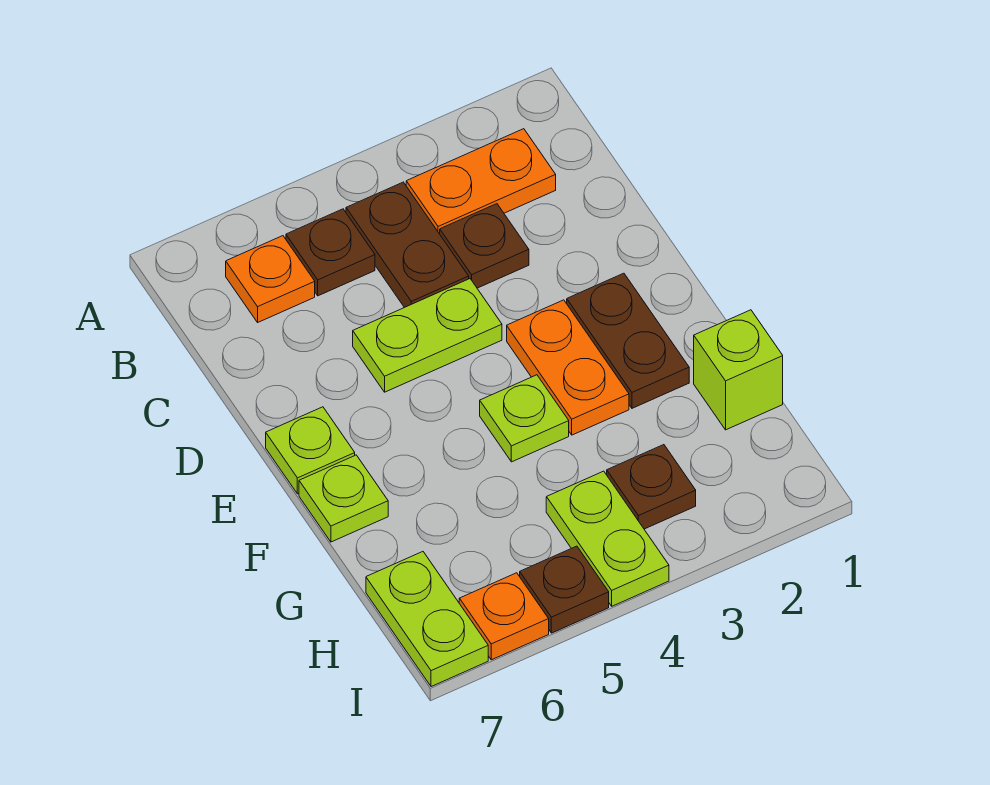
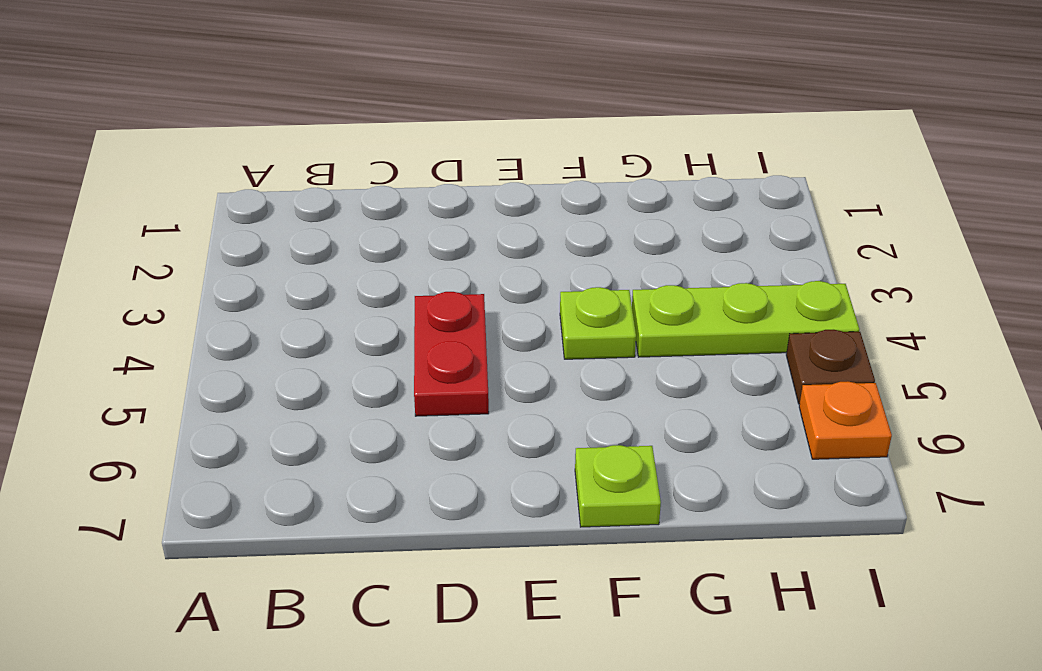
red plate D4:D5 level 1 -> lime plate D4:D5 level 1
lime plate G4:I4 level 1 -> lime plate H4:I4 level 1
none -> orange plate B2:B3 level 1
none -> brown plate B4:C4 level 1
none -> brown plate B5 level 1

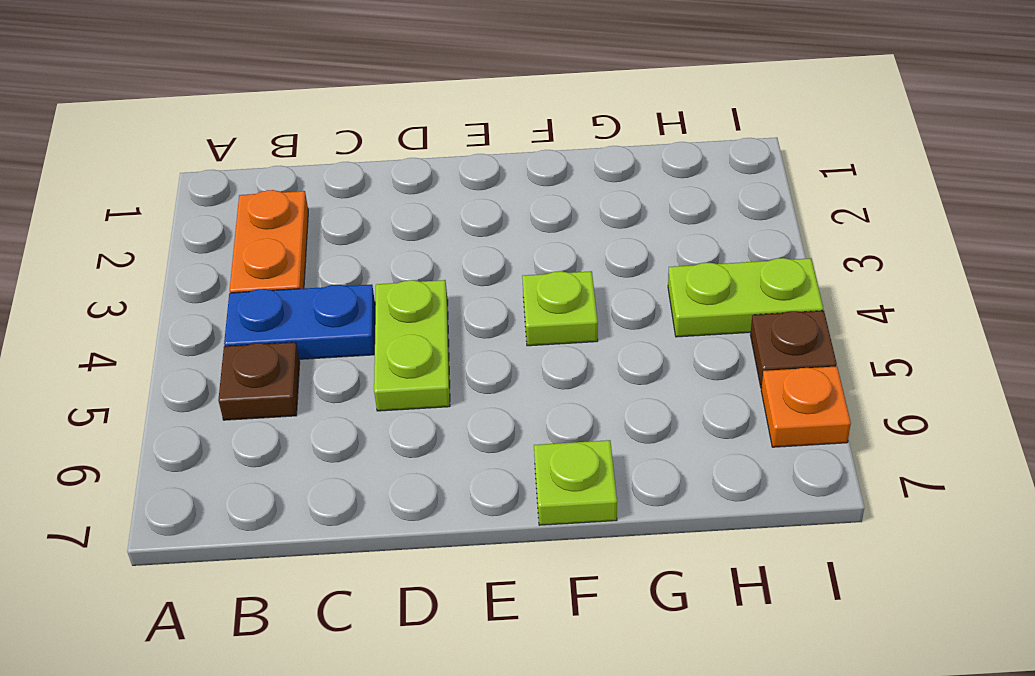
blue plate B4:C4 level 1 -> brown plate B4:C4 level 1
none -> orange plate B6 level 1
none -> brown plate C3 level 1
none -> brown plate E2:F2 level 1

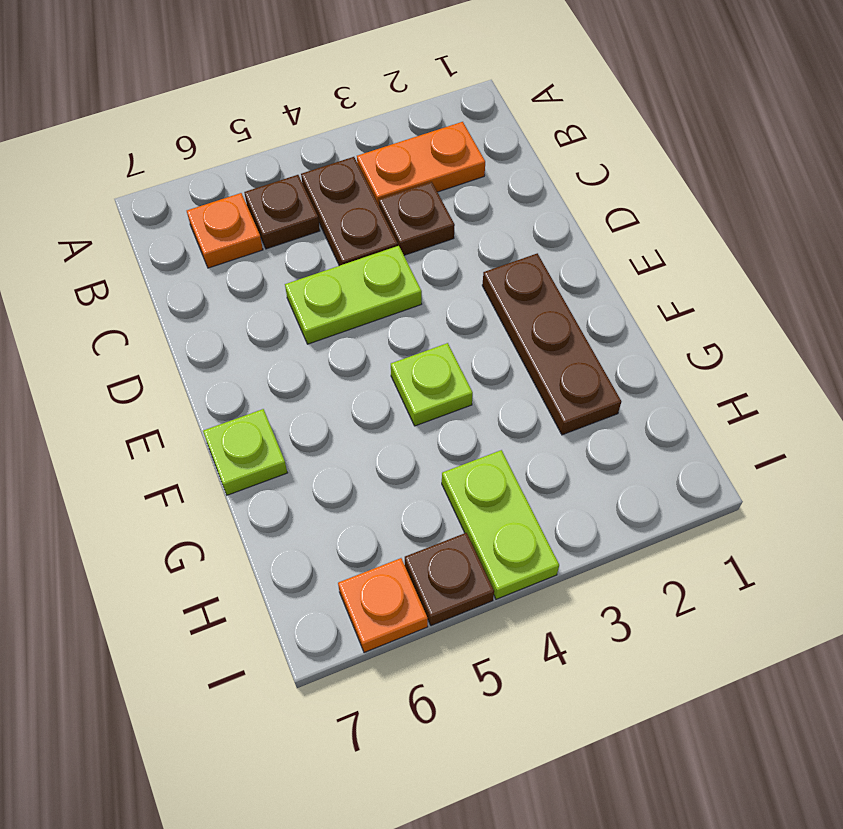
brown plate E2:G2 level 1 -> brown plate E2:F2 level 1
none -> orange plate E3:F3 level 1
none -> lime plate E7 level 1
none -> lime brick G1 level 1

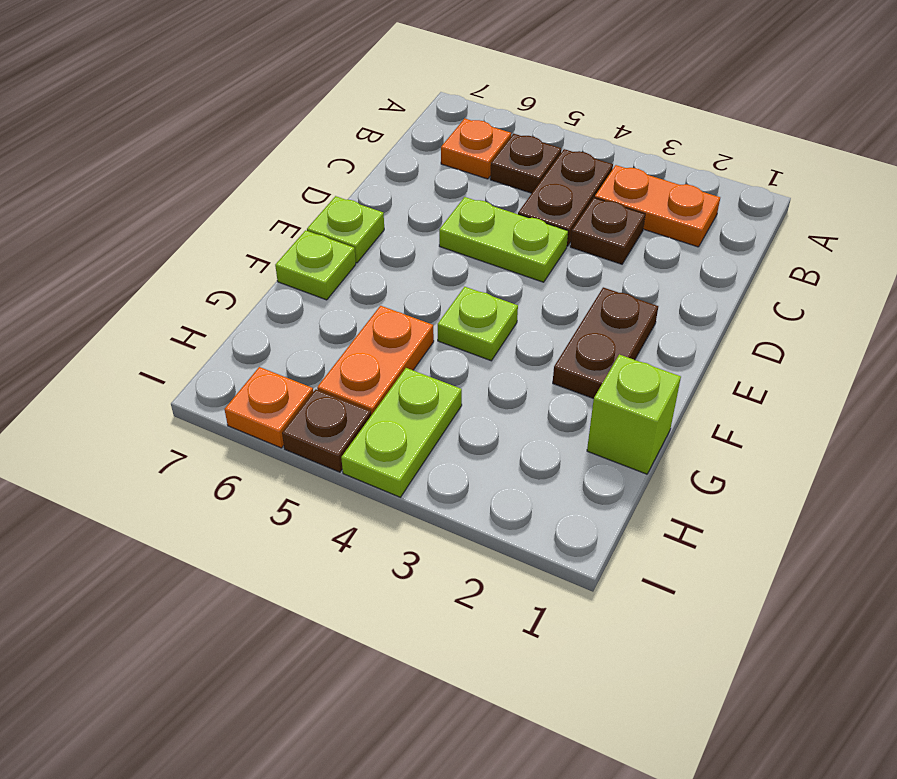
orange plate G5:H5 level 1 -> orange plate E3:F3 level 1
none -> brown plate H3 level 1
none -> lime plate H7:I7 level 1

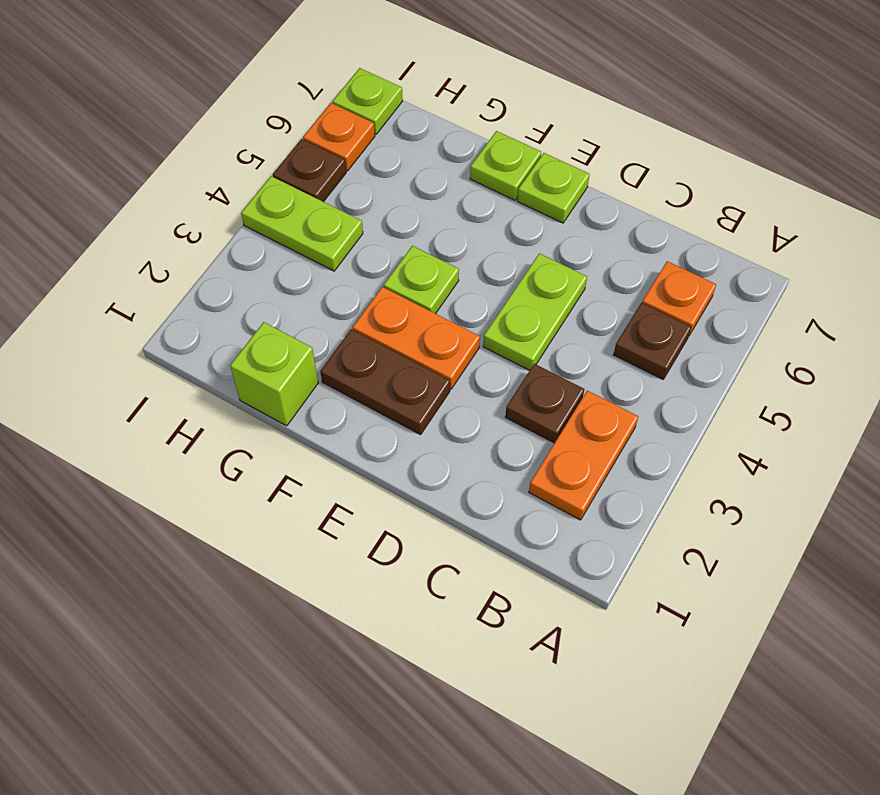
lime plate I7 level 1 -> lime plate H7:I7 level 1
none -> brown plate B4:C4 level 1
none -> brown plate H3 level 1

